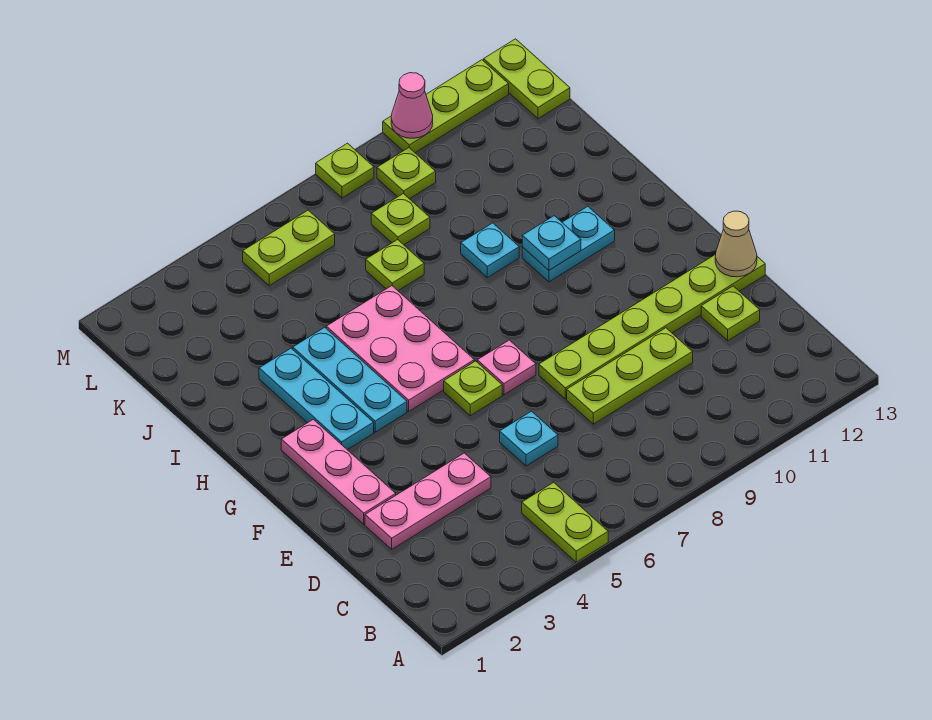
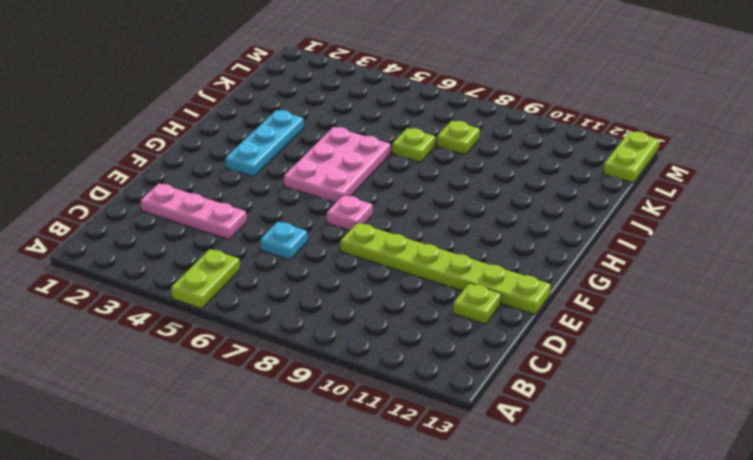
none -> lime plate D8:D10 level 1
none -> pink plate E2:G2 level 1
none -> lime plate F6 level 1

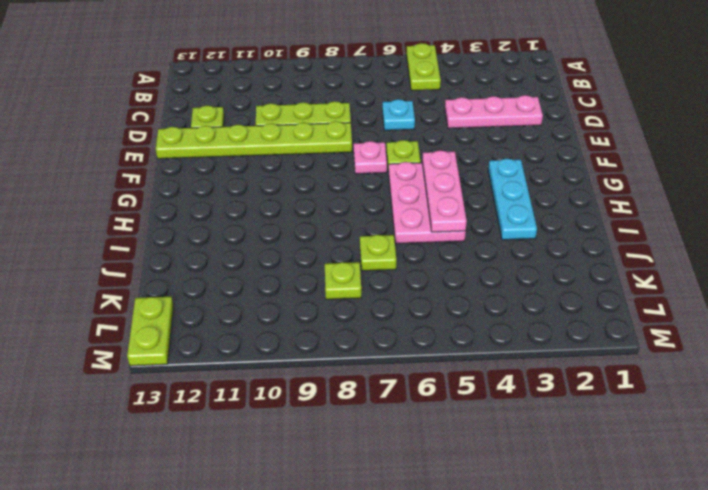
pink plate G5:I5 level 2 -> pink plate E2:G2 level 1
none -> cyan plate G4:I4 level 1
none -> cyan plate H10:H11 level 1
none -> cyan plate I9 level 1

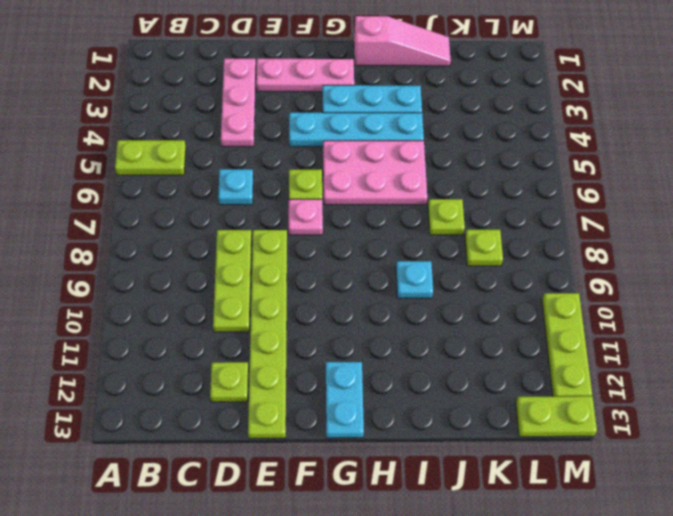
cyan plate F4:I4 level 1 -> cyan plate G4:I4 level 1
cyan plate G12:G13 level 1 -> cyan plate H10:H11 level 1
pink slope H1:J1 level 1 top H -> none
none -> lime plate L5:L6 level 1
none -> lime plate L9 level 1
none -> lime plate M8 level 1

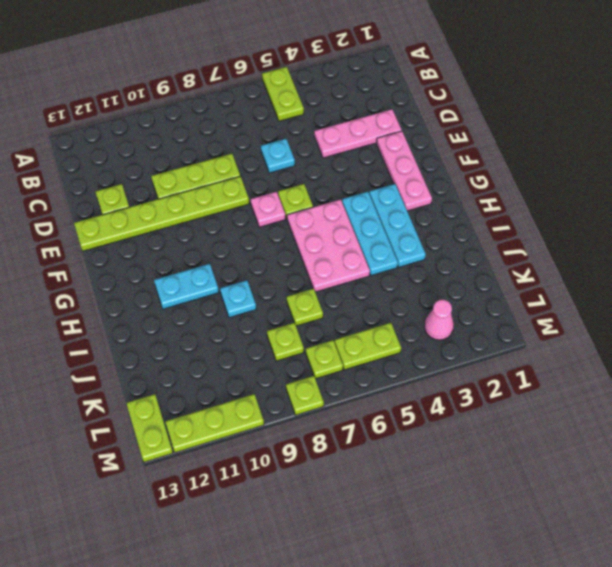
pink cone L3 level 1 -> pink cone M10 level 2
lime plate L7 level 1 -> lime plate L9 level 1
none -> tan cone E13 level 2
none -> cyan plate H10 level 2

